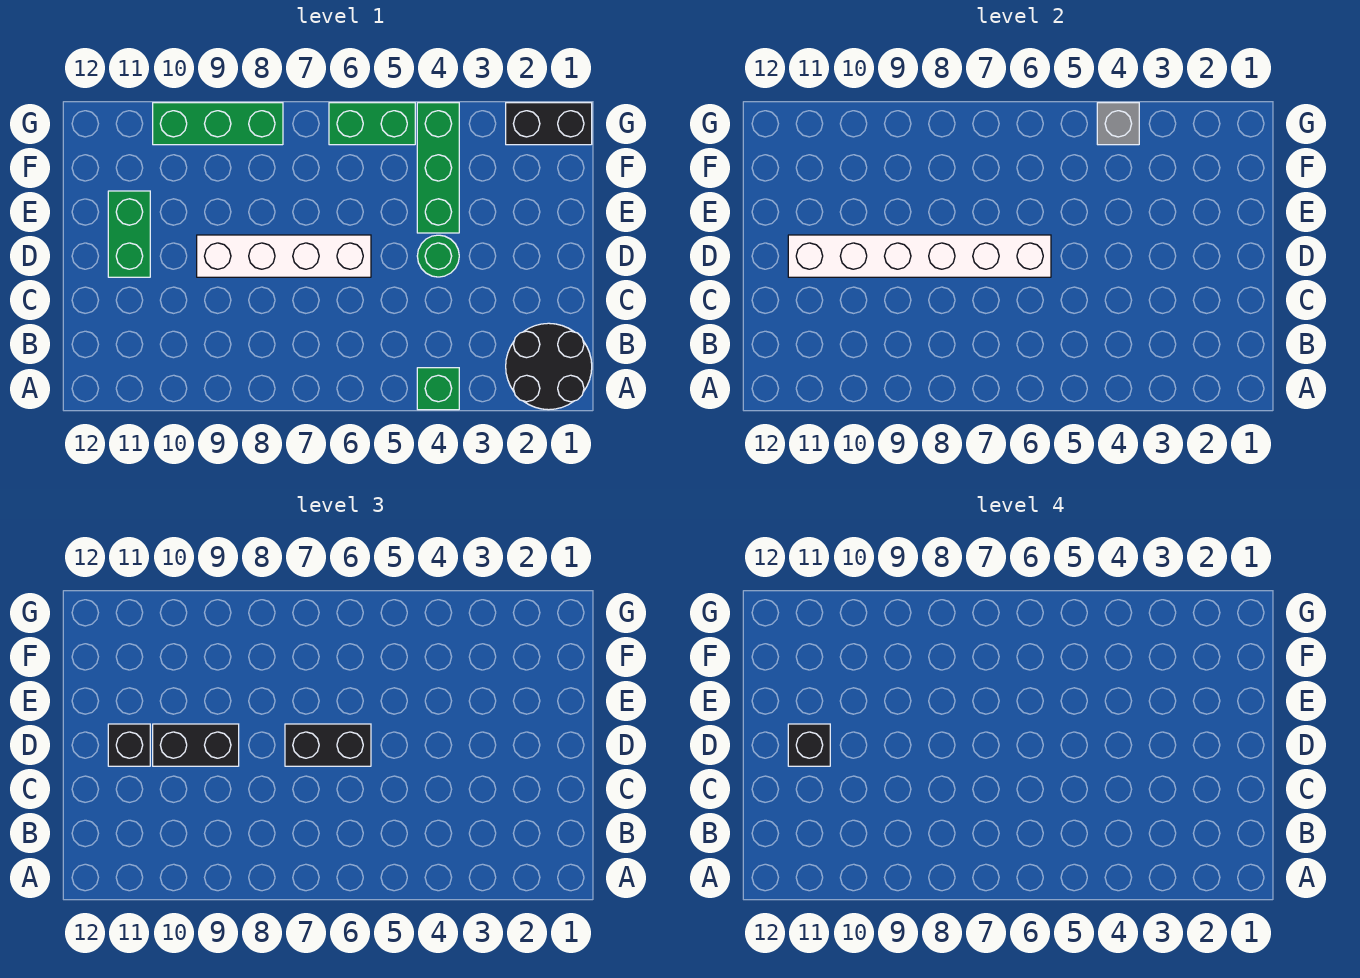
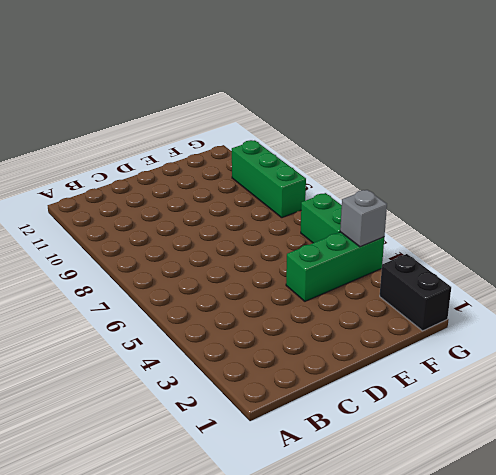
none -> black round brick A1:B2 level 1
none -> green brick A4 level 1
none -> green round brick D4 level 1

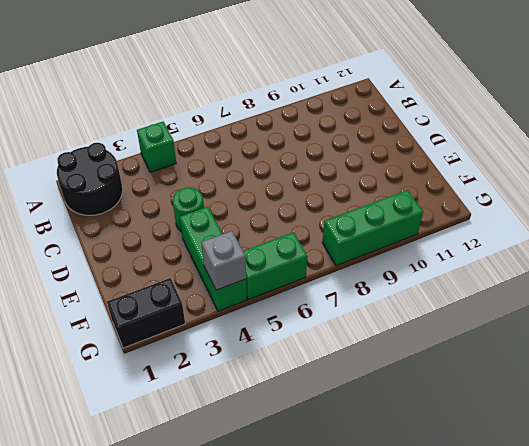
none -> white brick D6:D9 level 1
none -> green brick D11:E11 level 1
none -> white brick D6:D11 level 2

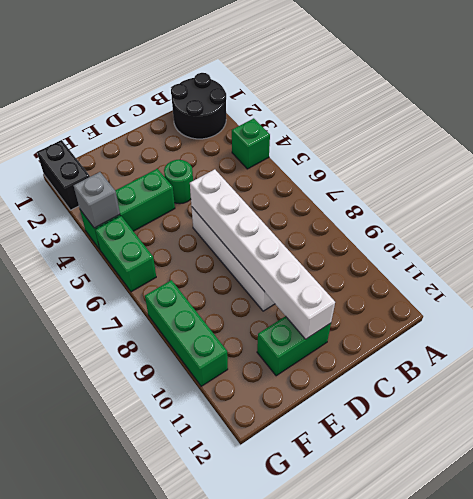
none -> black brick D6:D7 level 3
none -> black brick D9:D10 level 3
none -> black brick D11 level 3

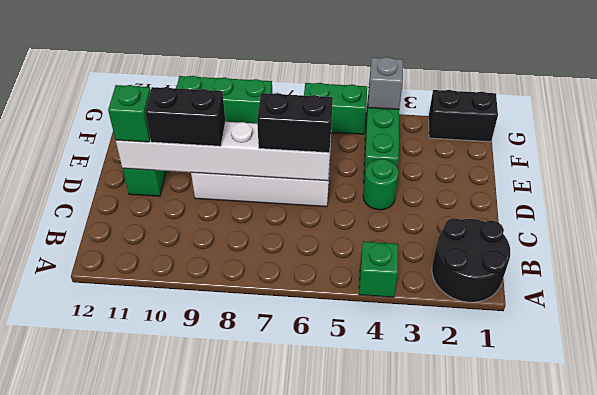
green brick D11 level 3 -> black brick D11 level 3
none -> black brick D11 level 4

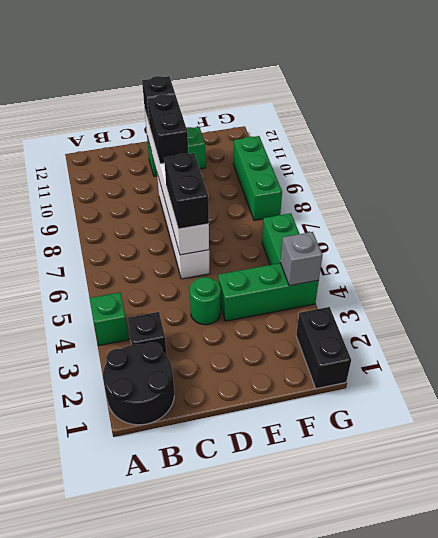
black brick B3 level 1 -> black brick D11 level 4

